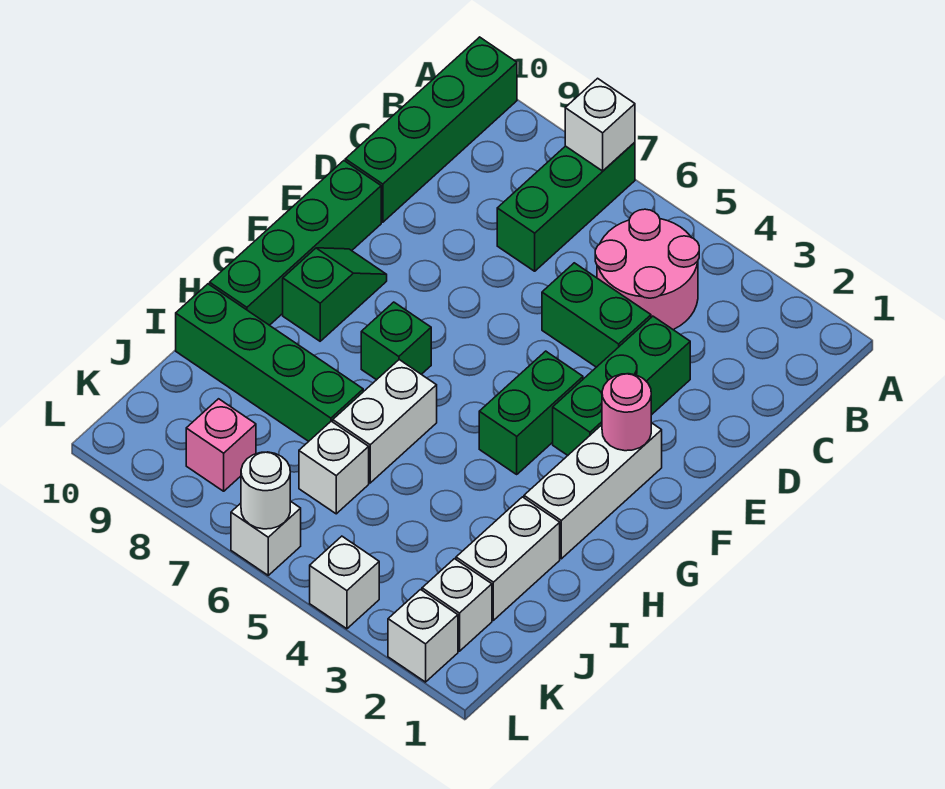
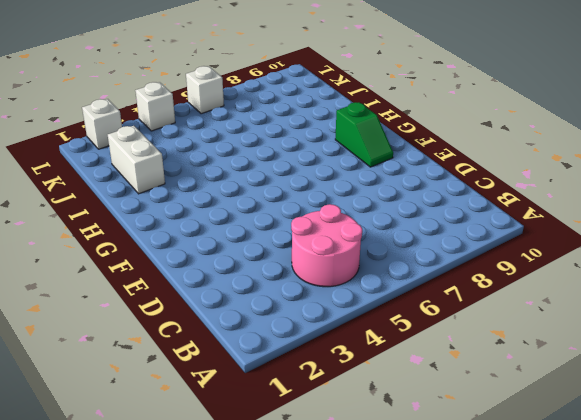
none -> green brick A7:C7 level 1
none -> green brick A10:D10 level 1
none -> green brick D3:F3 level 1

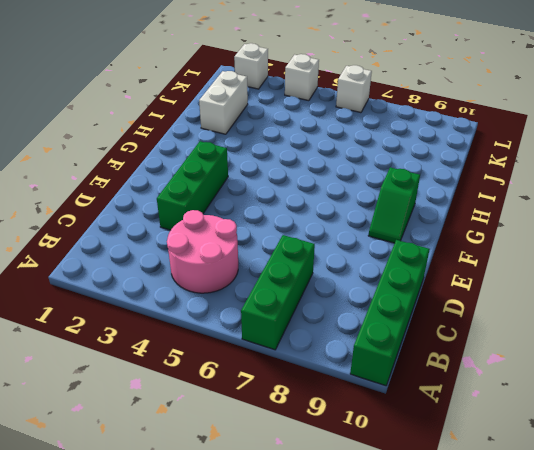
none -> green brick D4:D5 level 1
none -> green brick E10:H10 level 1
none -> white brick F2:H2 level 1

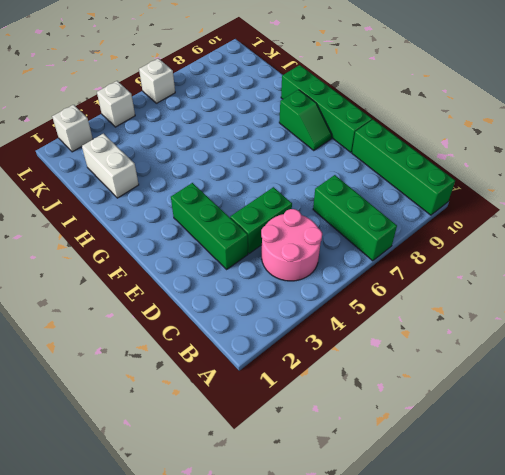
none -> white brick F2:H2 level 1
none -> green brick F4:G4 level 1
none -> green brick G7 level 1

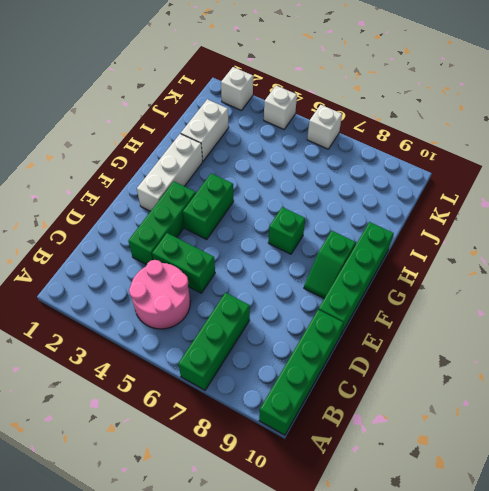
none -> white brick H6:I6 level 1
none -> green brick I7:I10 level 1
none -> white brick J6 level 1

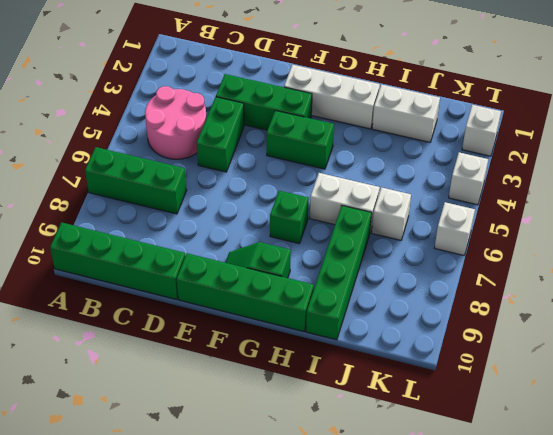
none -> white brick K2 level 1
none -> pink brick K8 level 1
none -> white brick A7 level 2

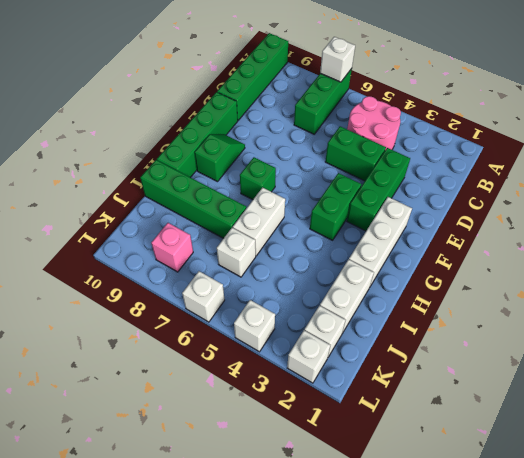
none -> pink round brick F2 level 2
none -> white round brick L6 level 2

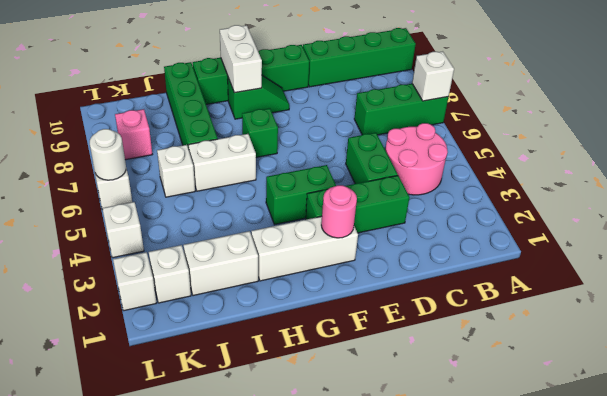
white brick G9:G10 level 2 -> none

